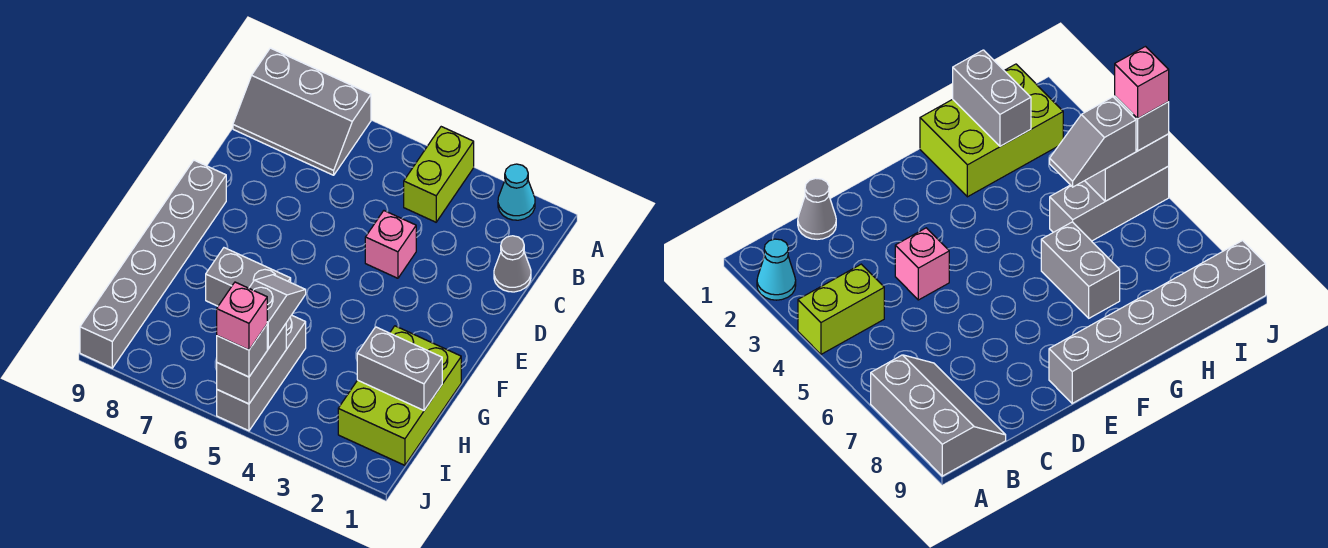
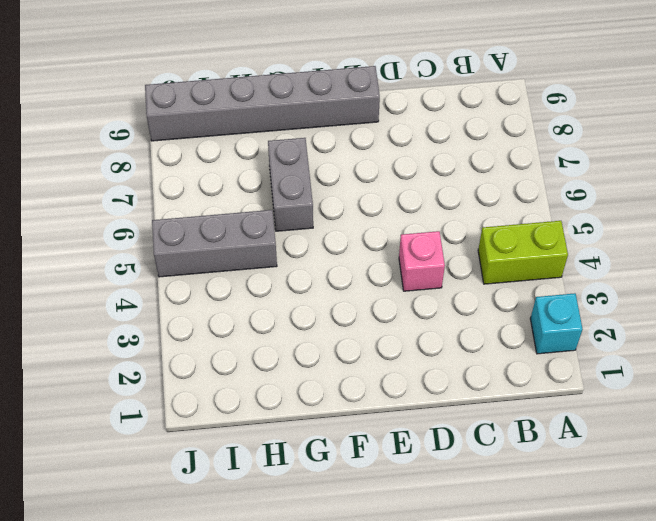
cyan brick A2 level 1 -> cyan cone A2 level 1
none -> grey slope A7:B9 level 1 top A
none -> grey cone C1 level 1
none -> lime brick G1:I2 level 1

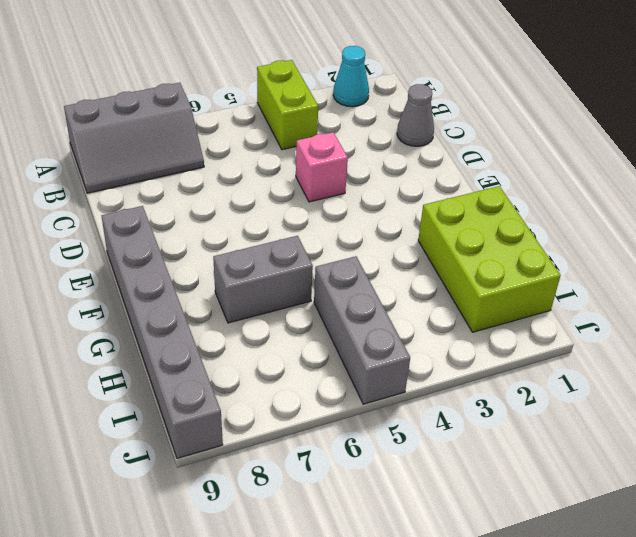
none -> grey brick H1:H2 level 2
none -> grey brick I5:J5 level 2
none -> grey slope H5:I5 level 3 top I

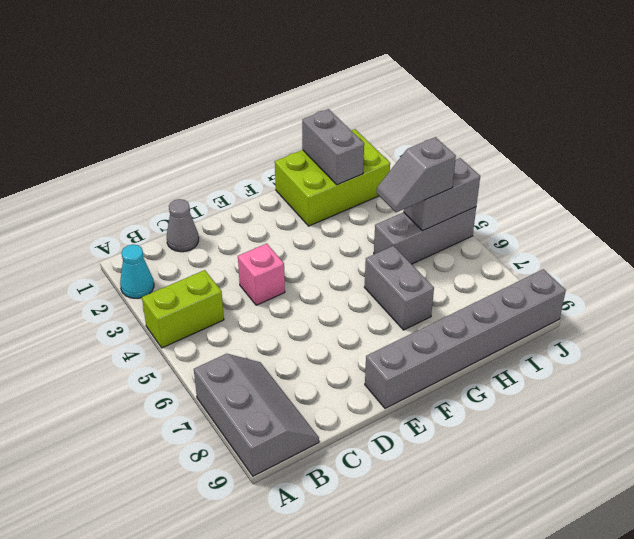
none -> grey brick J5 level 3
none -> pink brick J5 level 4

